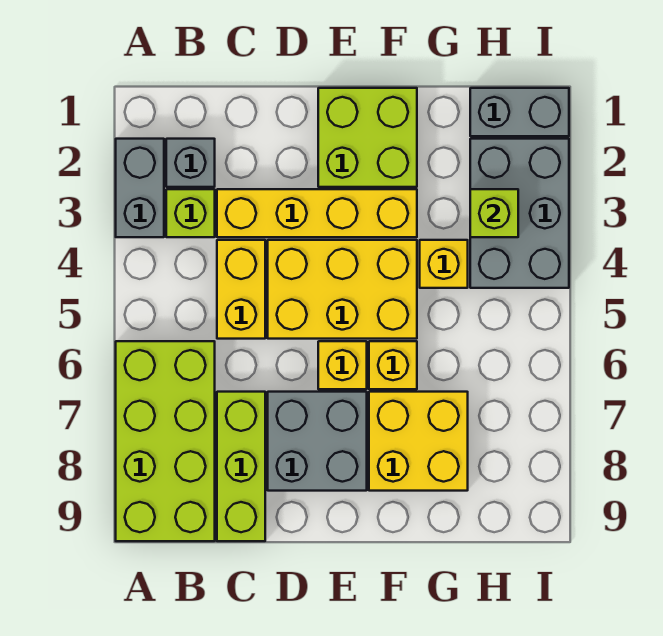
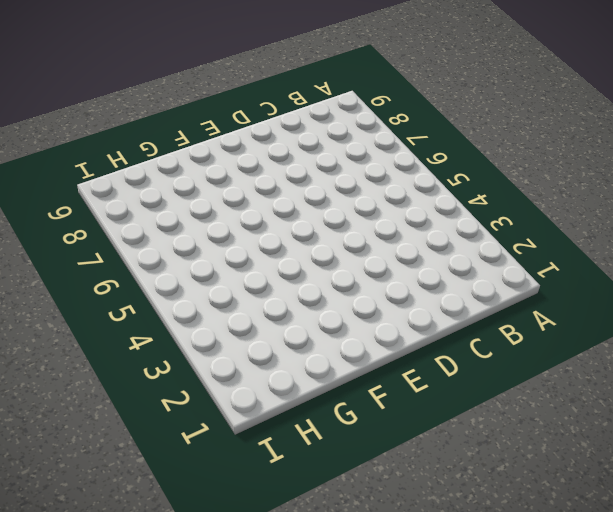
none -> grey brick A2:A3 level 1
none -> lime brick A6:B9 level 1
none -> grey brick B2 level 1

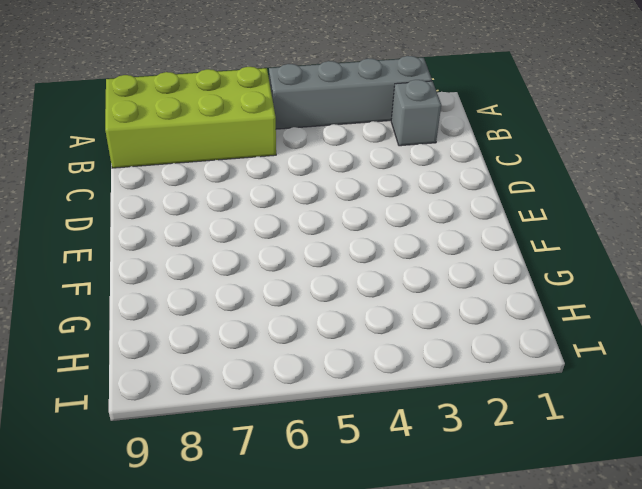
grey brick A2:A5 level 1 -> grey brick A2:A3 level 1
none -> lime brick B3 level 1
none -> yellow brick C3:F3 level 1
none -> yellow brick C4:C5 level 1

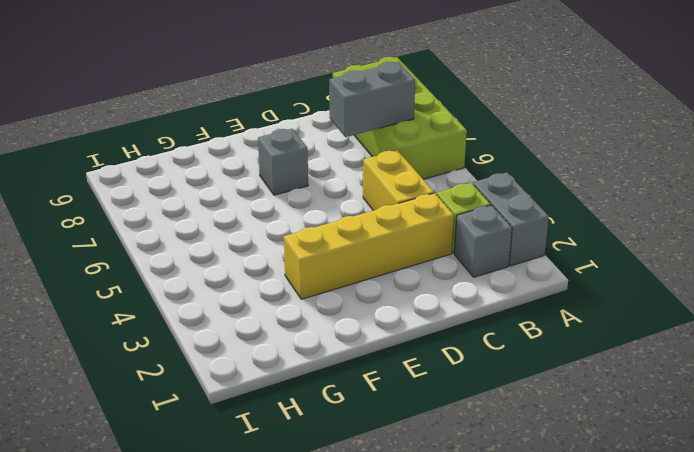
grey brick B7:C7 level 2 -> grey brick H1:I1 level 1
grey brick E7 level 1 -> grey brick D7:E8 level 1
none -> lime brick C7:C9 level 1
none -> yellow brick D4:F5 level 1
none -> lime brick E1:F2 level 1

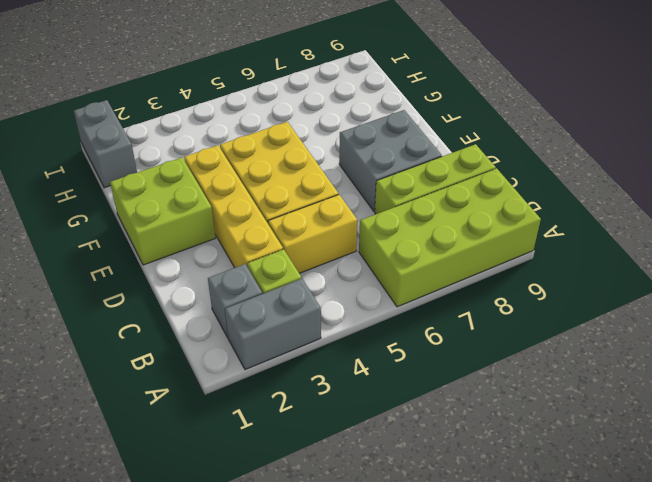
none -> yellow brick E6 level 1
none -> yellow brick F6 level 1
none -> yellow brick F7:G8 level 1

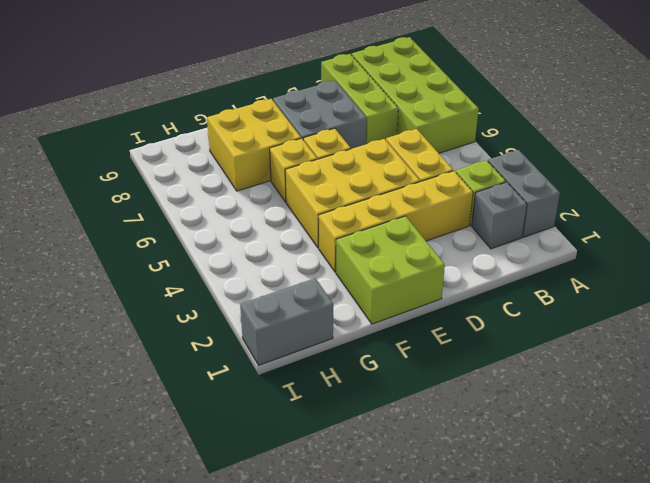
none -> yellow brick G4 level 1
none -> grey brick H2:I4 level 1
none -> lime brick H3 level 2

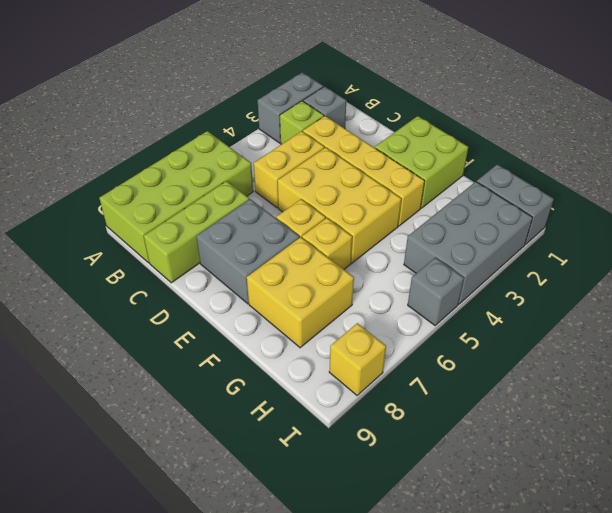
grey brick I5 level 1 -> none
yellow brick I8 level 1 -> yellow brick G4 level 1
none -> lime brick H3 level 2

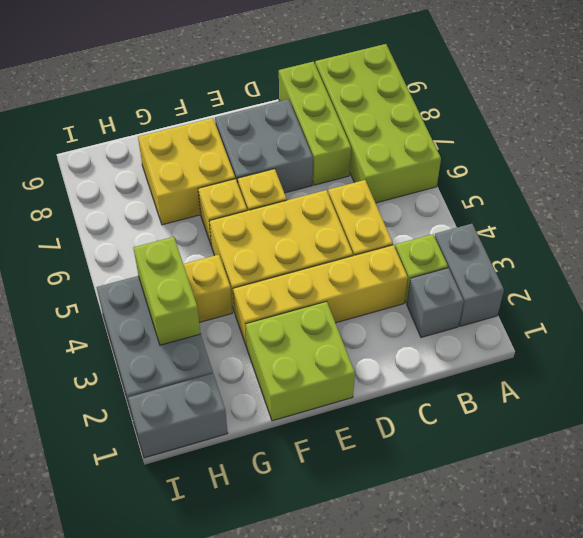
lime brick H3:H4 level 2 -> lime brick H3 level 2

